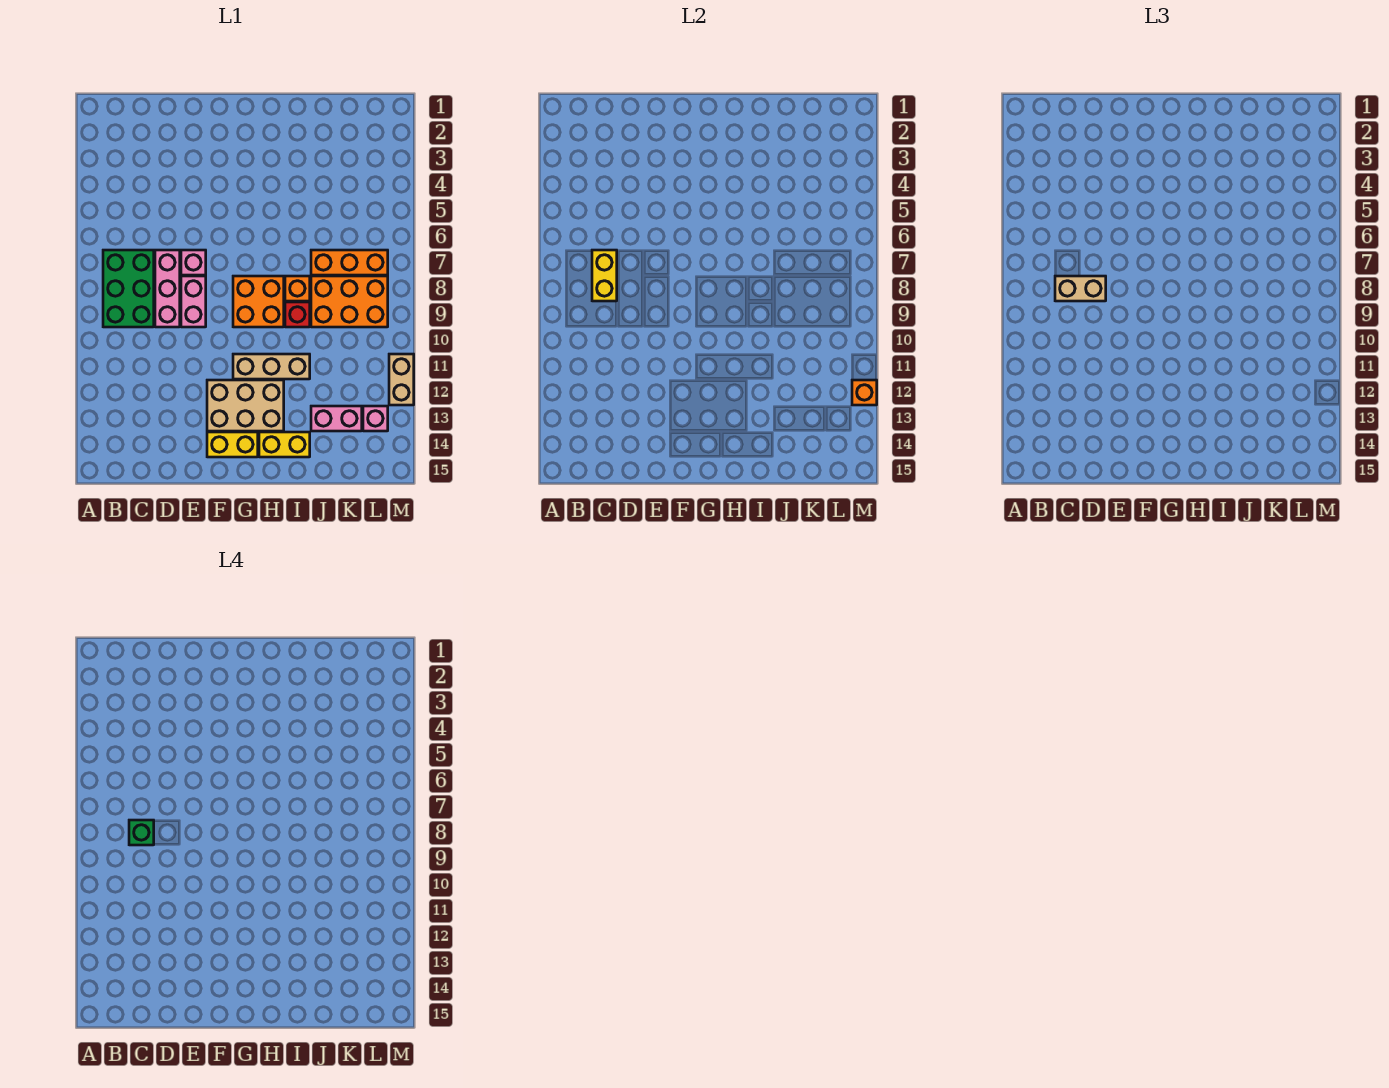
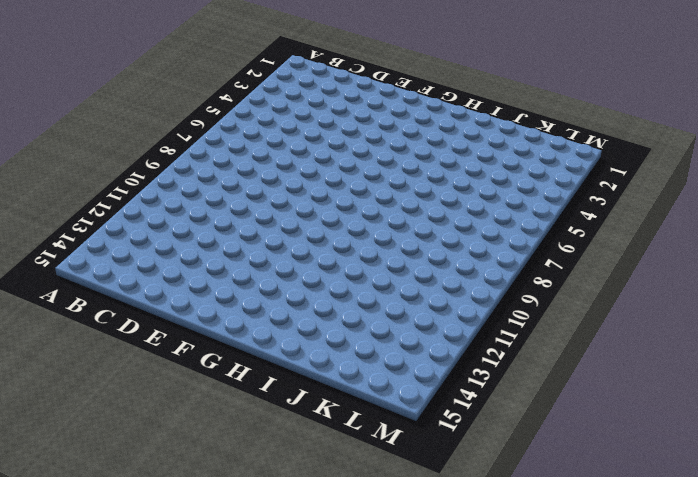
none -> green brick B7:C9 level 1
none -> pink brick D7:D9 level 1
none -> pink brick E7 level 1

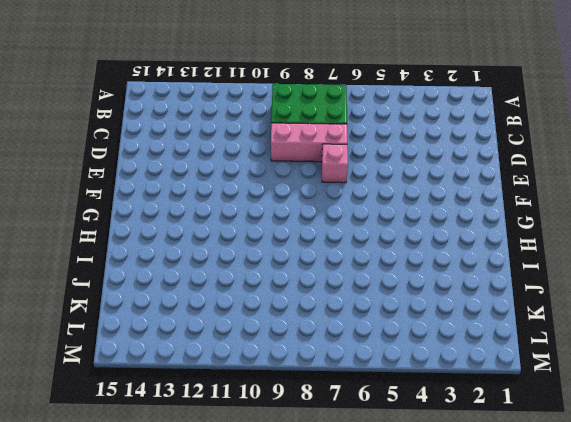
none -> pink brick E8:E9 level 1
none -> tan brick F12:H13 level 1
none -> yellow brick F14:G14 level 1

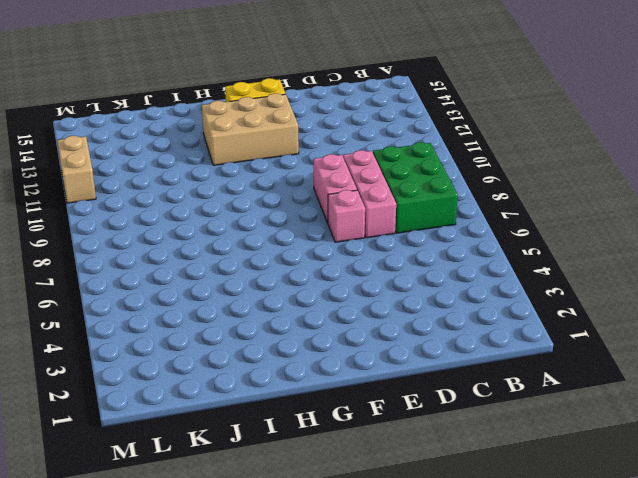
none -> orange brick G8:H9 level 1
none -> tan brick G11:I11 level 1
none -> yellow brick H14:I14 level 1

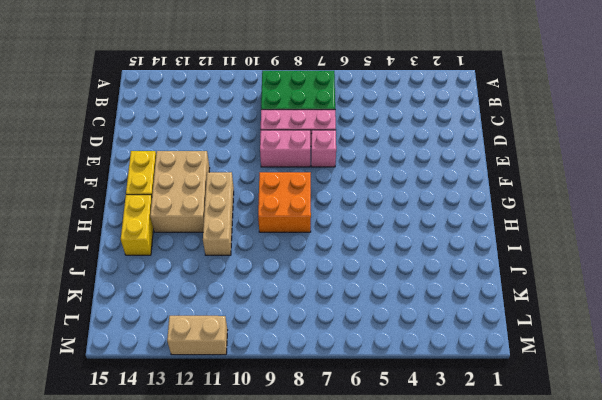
none -> orange brick I8 level 1
none -> red brick I9 level 1
none -> orange brick J7:L7 level 1

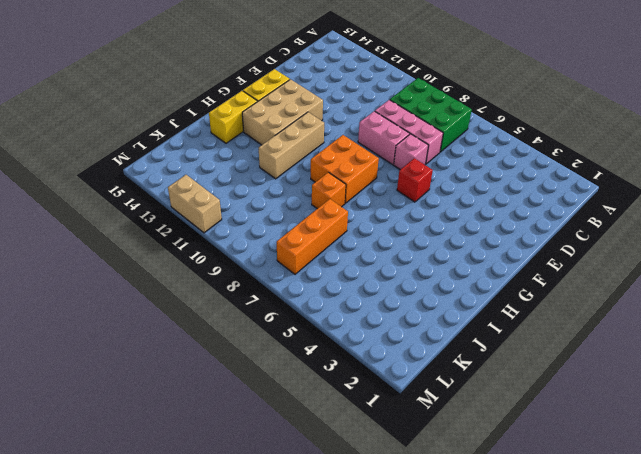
red brick F6 level 1 -> red brick I9 level 1
none -> orange brick J8:L9 level 1
none -> pink brick J13:K13 level 1
none -> pink brick L13 level 1

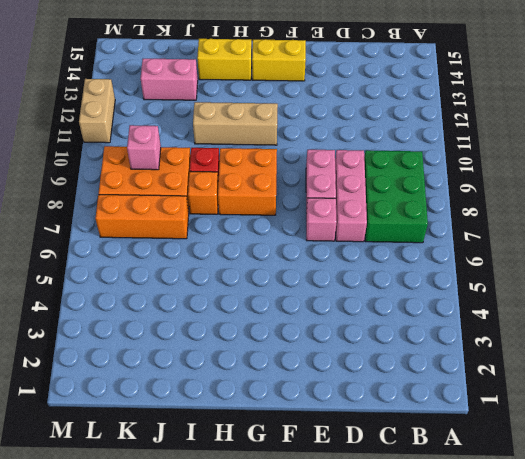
pink brick K9 level 2 -> pink brick L13 level 1
none -> tan brick F12:H13 level 1
none -> yellow brick C7:C8 level 2
none -> orange brick M12 level 2

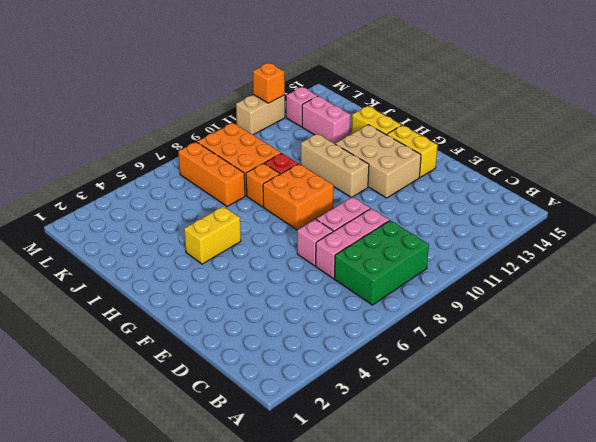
yellow brick H4:H5 level 1 -> yellow brick C7:C8 level 2
none -> tan brick C8:D8 level 3
none -> green brick C8 level 4

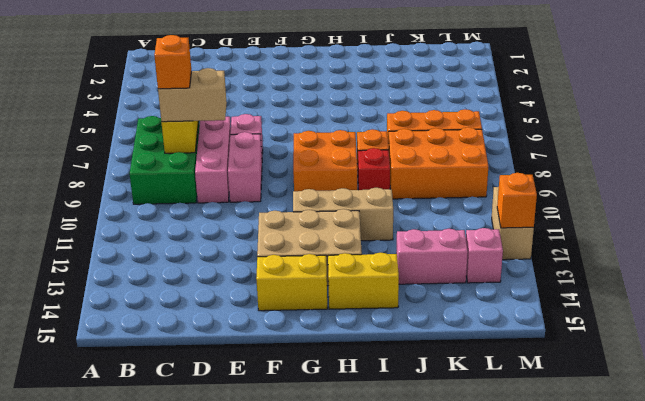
orange brick C8 level 4 -> green brick C8 level 4

